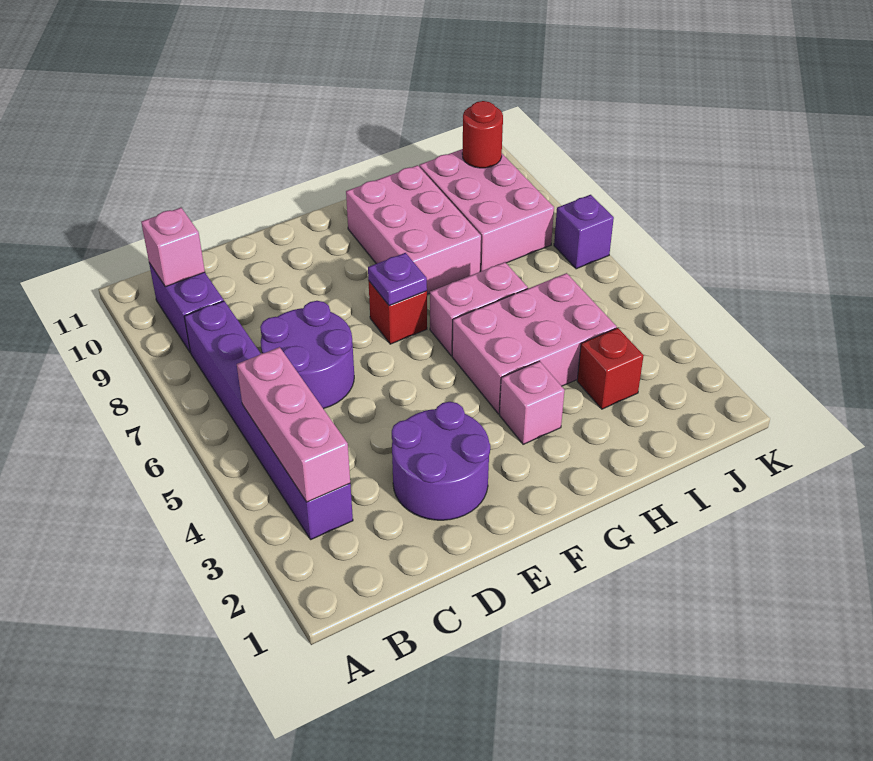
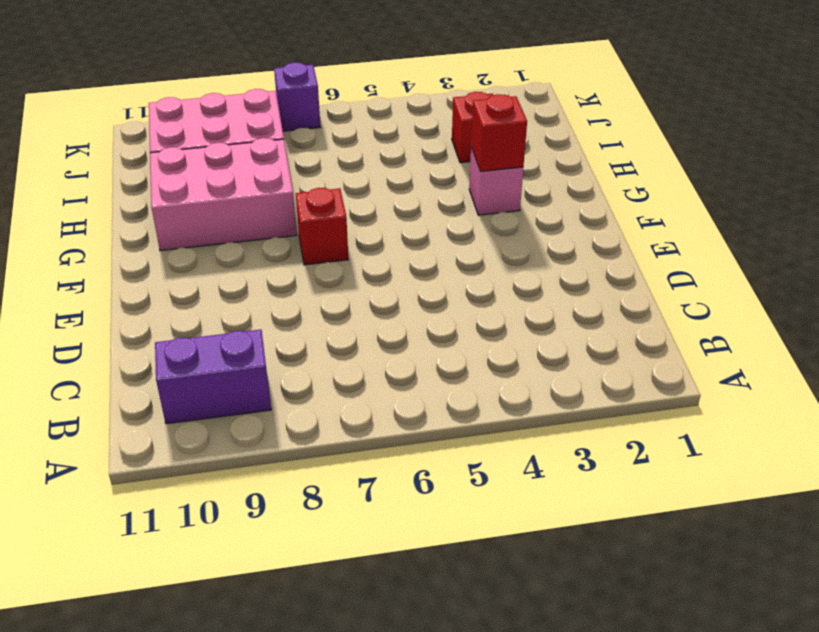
red brick G3 level 2 -> none
none -> purple brick B3:B8 level 1
none -> purple round brick C6:D7 level 1
none -> purple round brick D2:E3 level 1

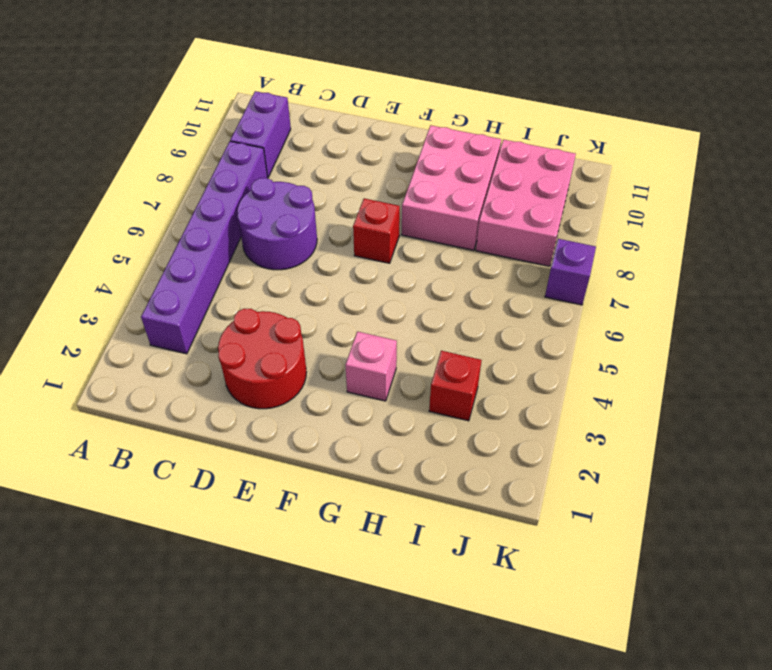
red round brick D2:E3 level 1 -> purple round brick D2:E3 level 1
none -> pink brick G4:I5 level 1
none -> pink brick G6:H6 level 1
none -> pink brick B3:B5 level 2

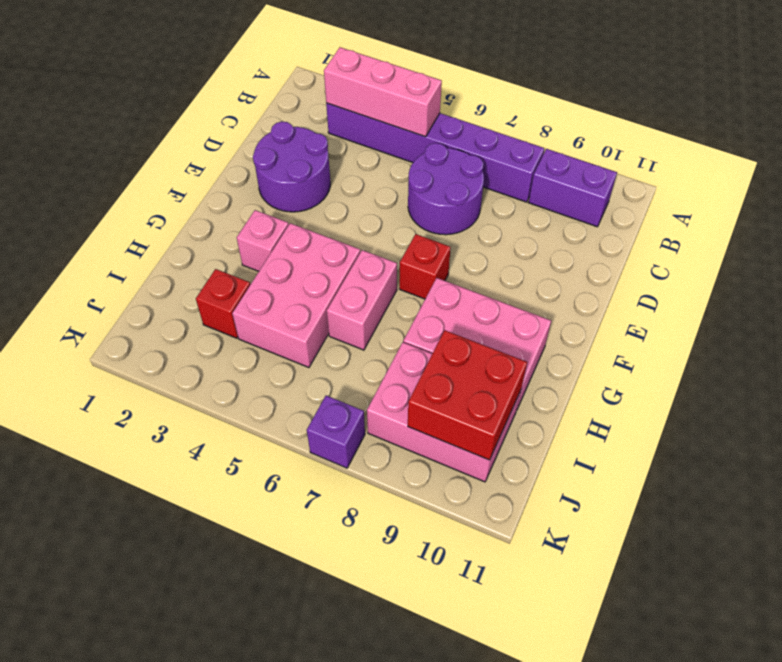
red brick I9:J10 level 2 -> red round brick J10 level 2
none -> pink brick B10 level 2
none -> purple plate F7 level 2

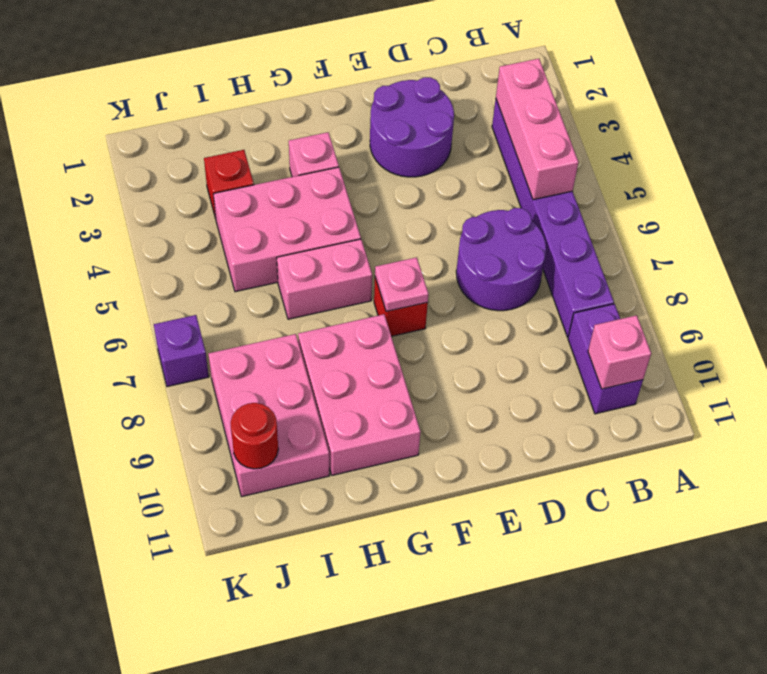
pink plate F7 level 2 -> purple plate F7 level 2

